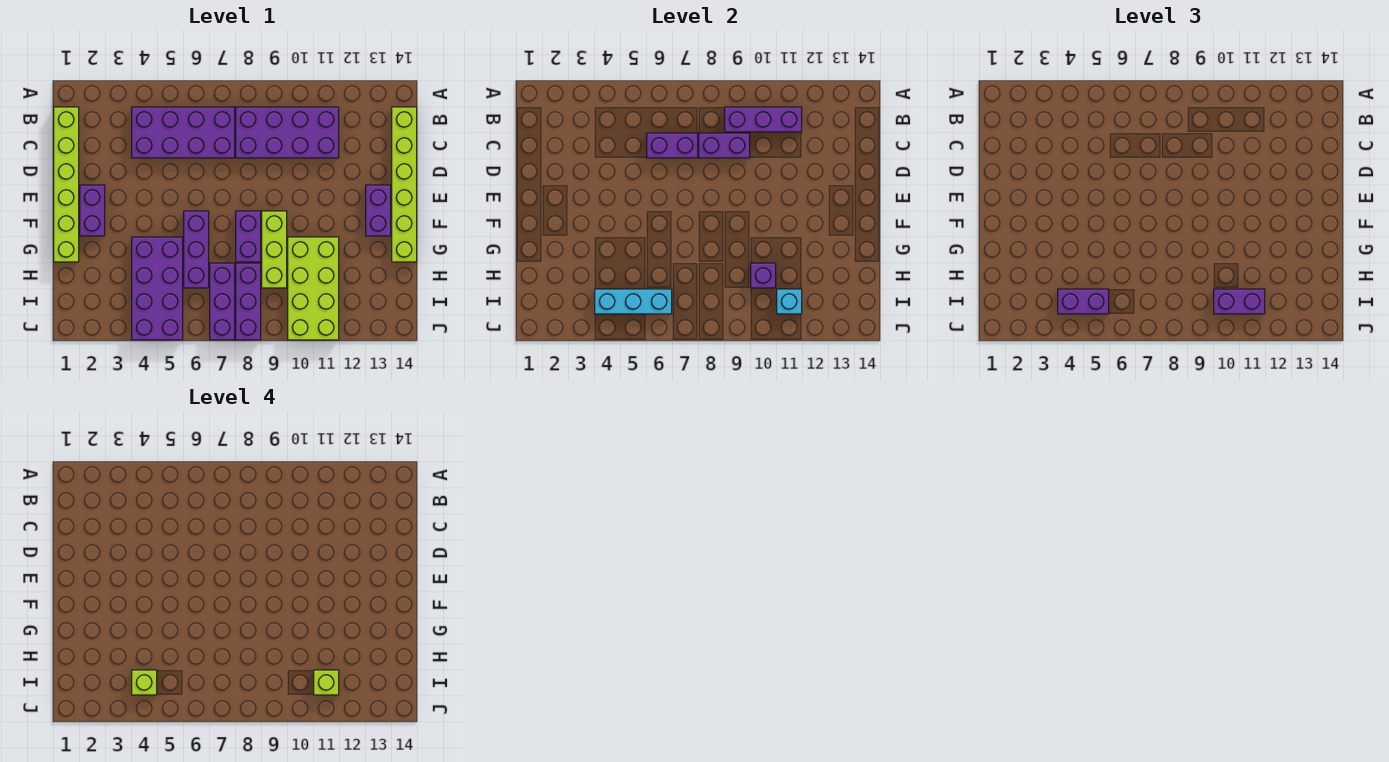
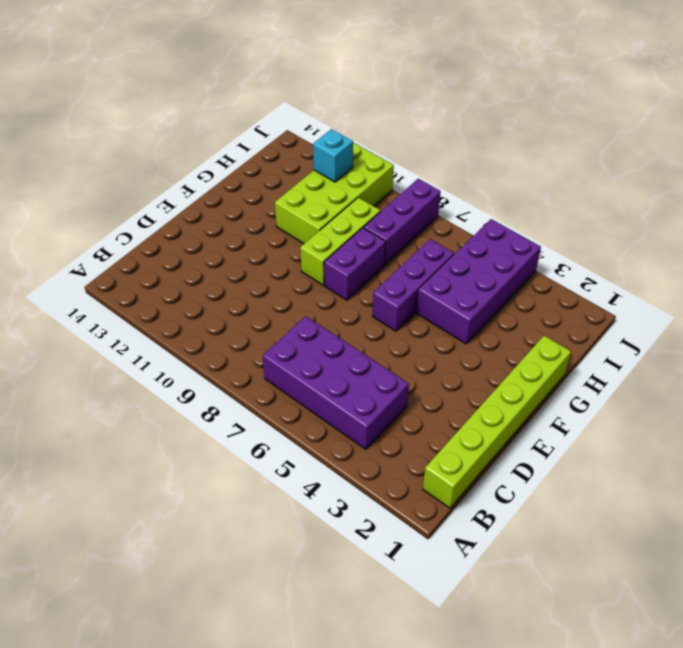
none -> purple brick B8:C11 level 1
none -> lime brick B14:G14 level 1
none -> purple brick E2:F2 level 1

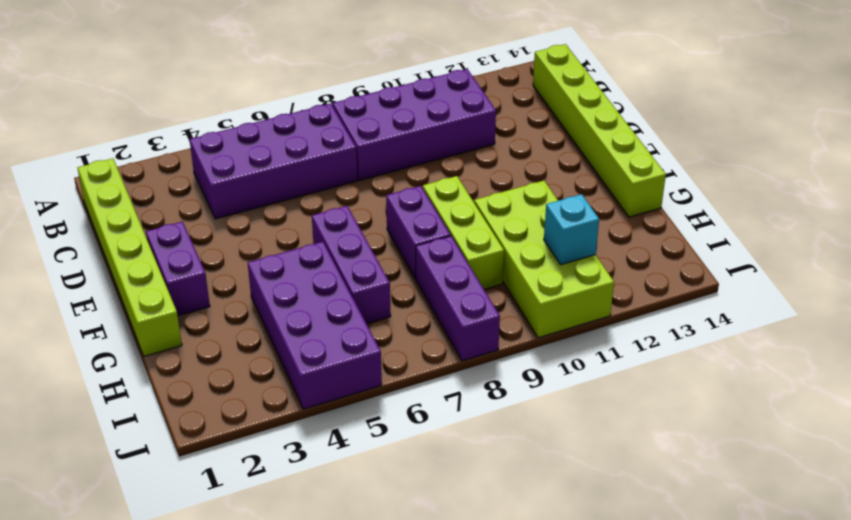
none -> purple brick E13:F13 level 1
none -> purple brick H7:J7 level 1
none -> purple brick B9:B11 level 2

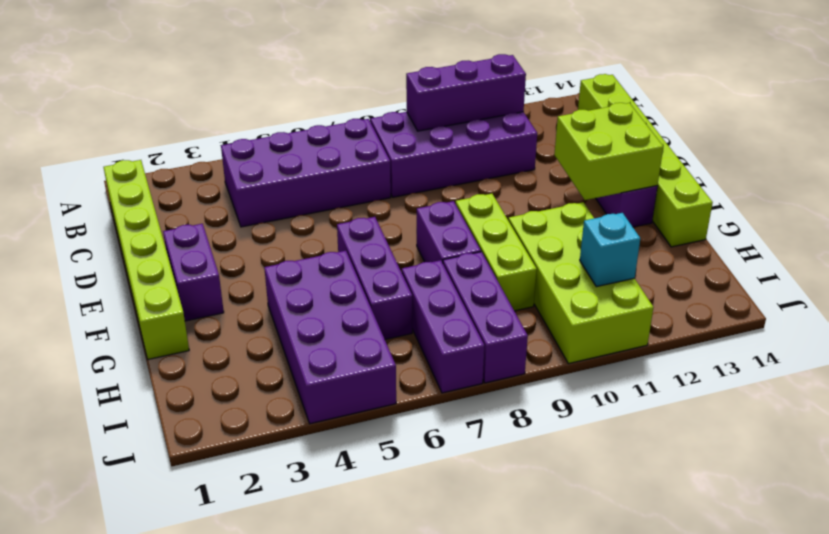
lime brick E12:F13 level 2 -> none
none -> purple brick C6:C7 level 2
none -> purple brick C8:C9 level 2
none -> purple brick H10 level 2

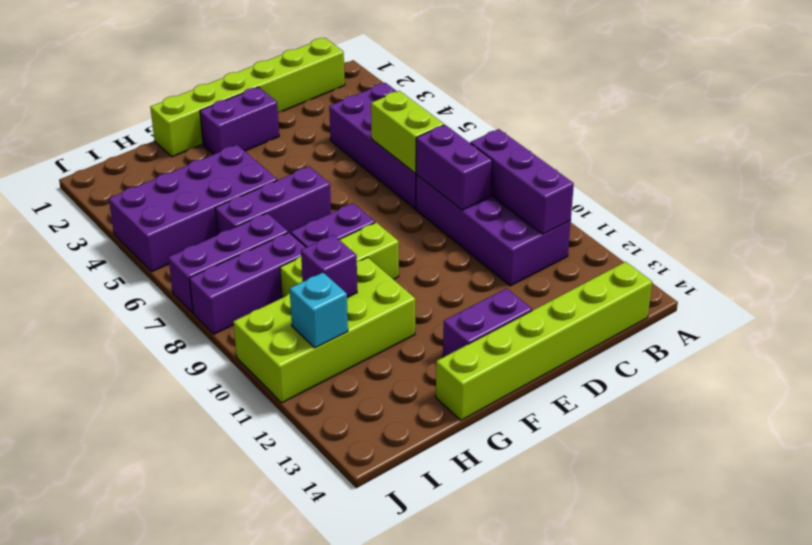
lime brick C6:C7 level 2 -> purple brick C6:C7 level 2
none -> cyan brick I4:I6 level 2
none -> purple brick I4:I5 level 3
none -> purple brick I10:I11 level 3

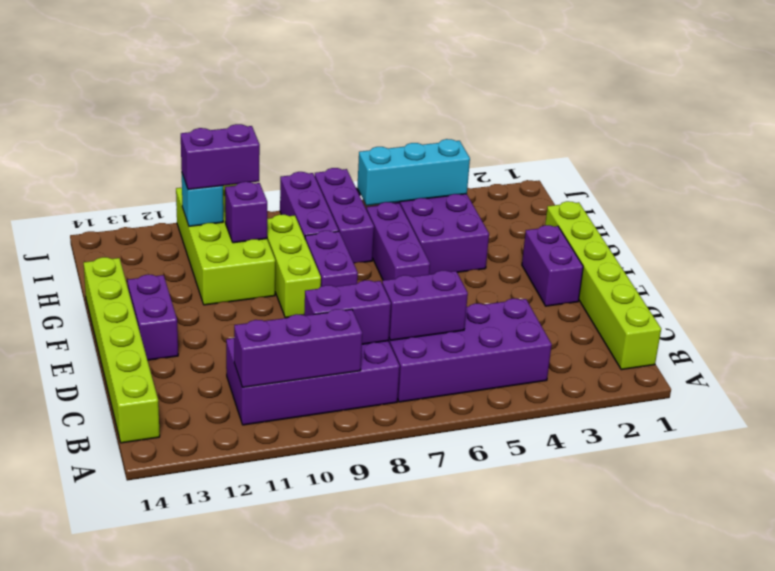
none -> purple brick I4:I5 level 3
none -> lime brick I4 level 4
none -> lime brick I11 level 4

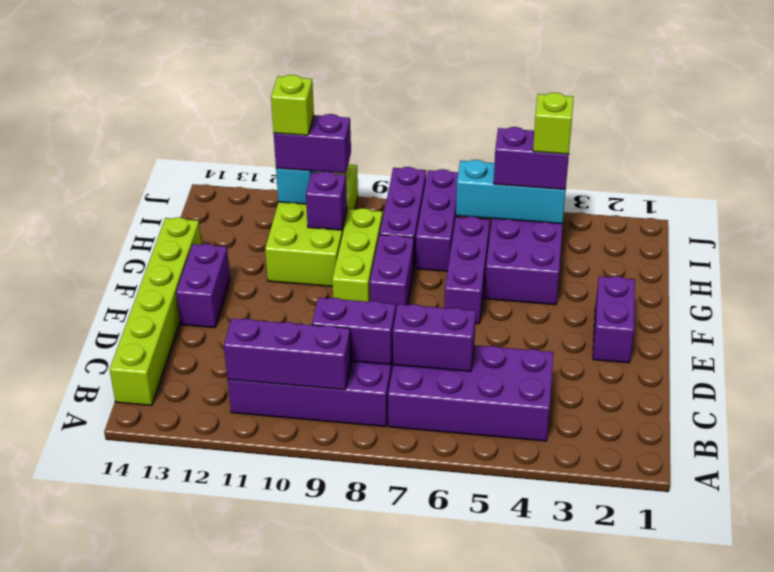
none -> lime brick B1:G1 level 1

